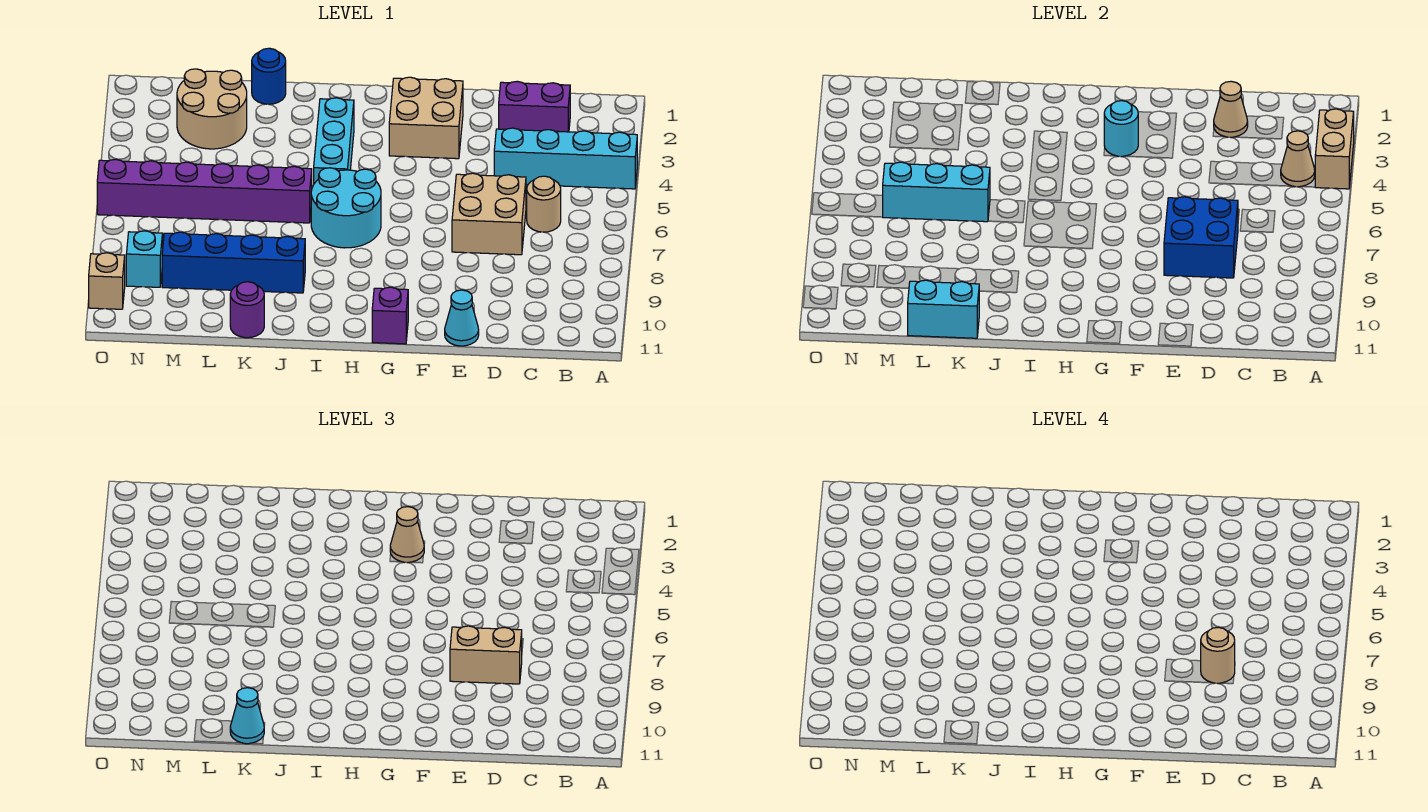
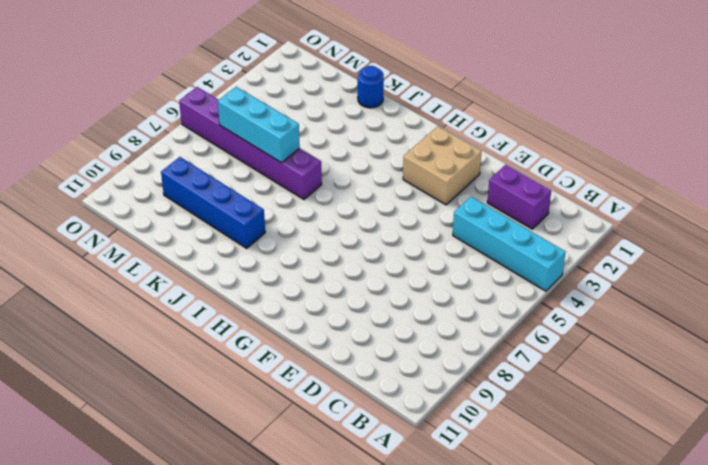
none -> tan round brick C6 level 1
none -> tan brick D6:E7 level 1
none -> cyan cone E11 level 1

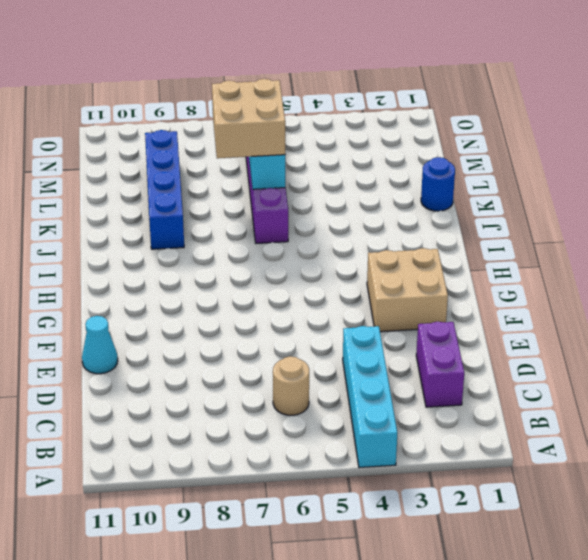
tan brick K6:L7 level 3 -> tan brick D6:E7 level 1
none -> purple brick G11 level 1
none -> cyan round brick H6:I7 level 1
none -> cyan brick I3:I5 level 1

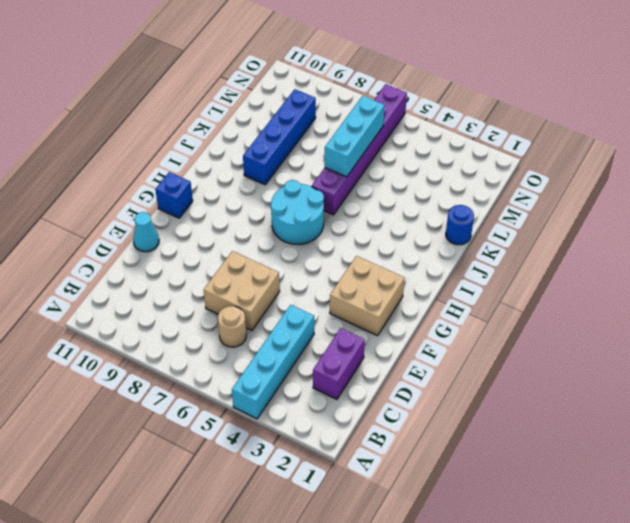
blue brick G11 level 1 -> purple brick G11 level 1
none -> cyan brick I3:I5 level 1
none -> purple round brick K11 level 1
none -> tan round brick L2:M3 level 1

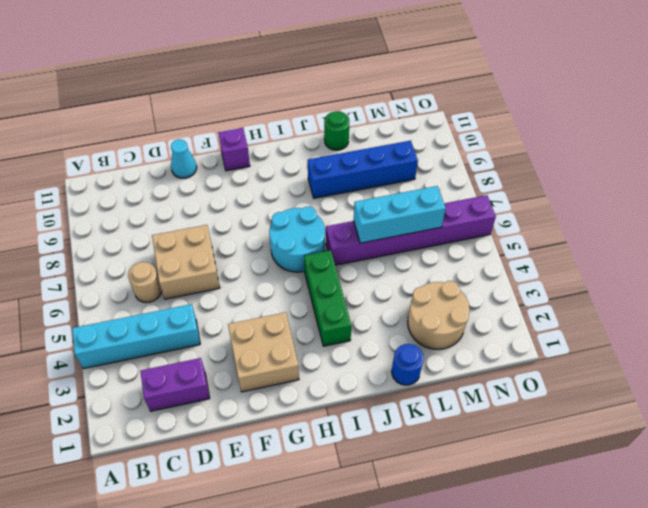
green brick I3:I5 level 1 -> cyan brick I3:I5 level 1
green round brick K11 level 1 -> purple round brick K11 level 1
none -> cyan brick N9 level 1
none -> tan brick O10 level 1
none -> tan brick A3:A4 level 2

